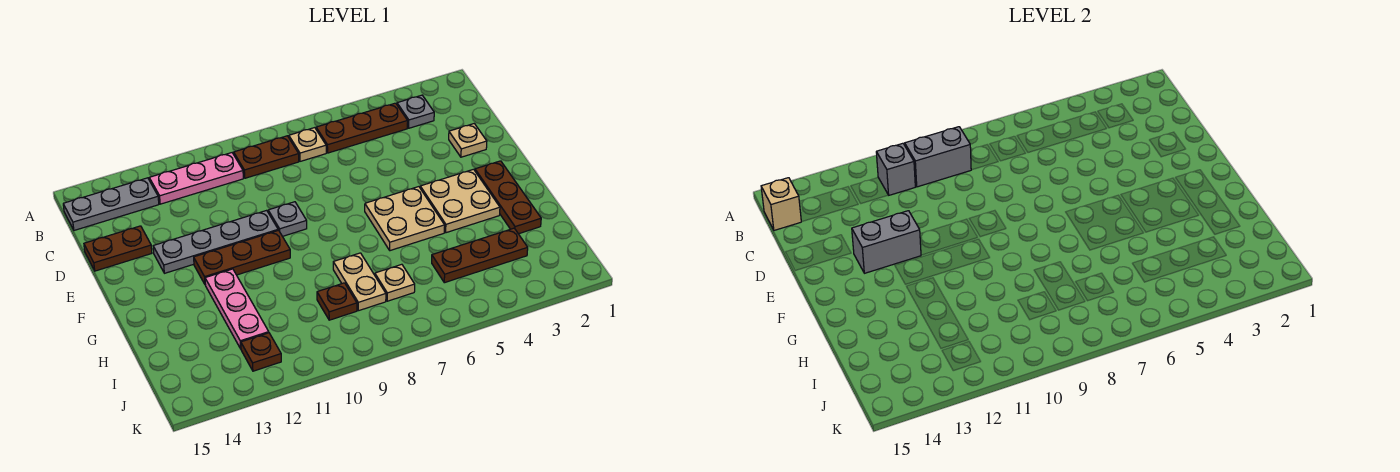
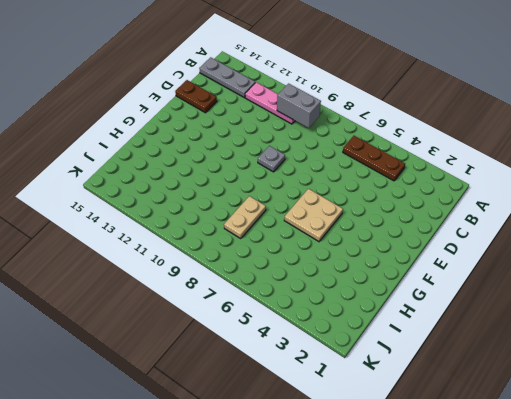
none -> grey plate B3 level 1
none -> tan plate B7 level 1
none -> brown plate B8:B9 level 1

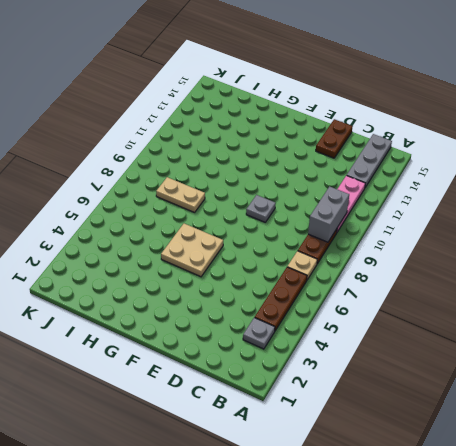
none -> tan plate D2 level 1
none -> grey plate E10:E13 level 1
none -> brown plate F2:H2 level 1

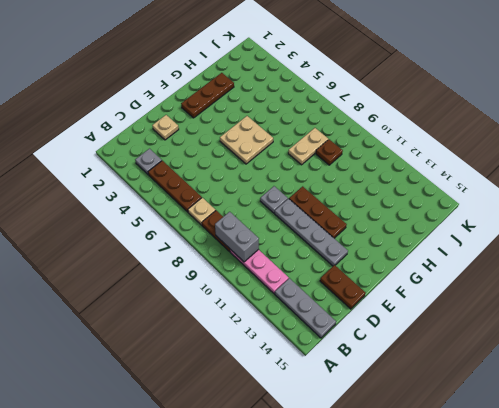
none -> tan plate F3:G4 level 1
none -> pink plate G12:I12 level 1
none -> brown plate I3:I5 level 1

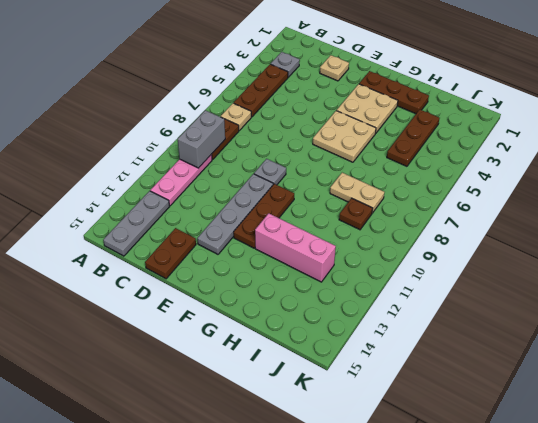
pink brick G12:I12 level 1 -> pink plate G12:I12 level 1
none -> tan plate I7 level 1
none -> brown plate J12 level 1
none -> grey brick B11 level 2

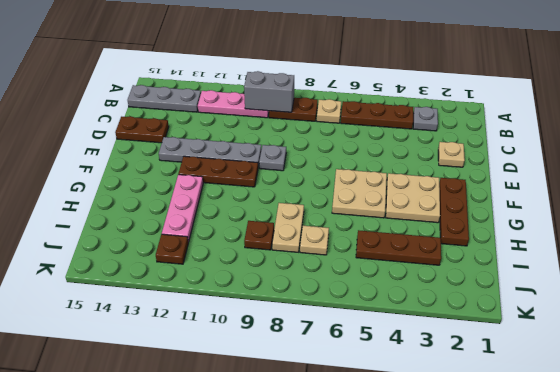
none -> grey brick B11 level 2
none -> tan brick B15 level 2
none -> grey brick E12:E13 level 2

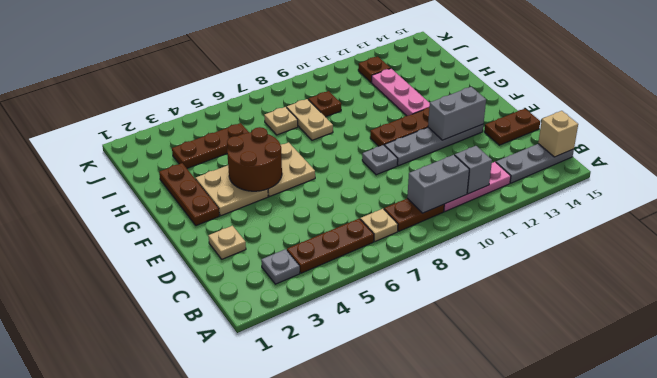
brown round brick F4:G5 level 2 -> none

